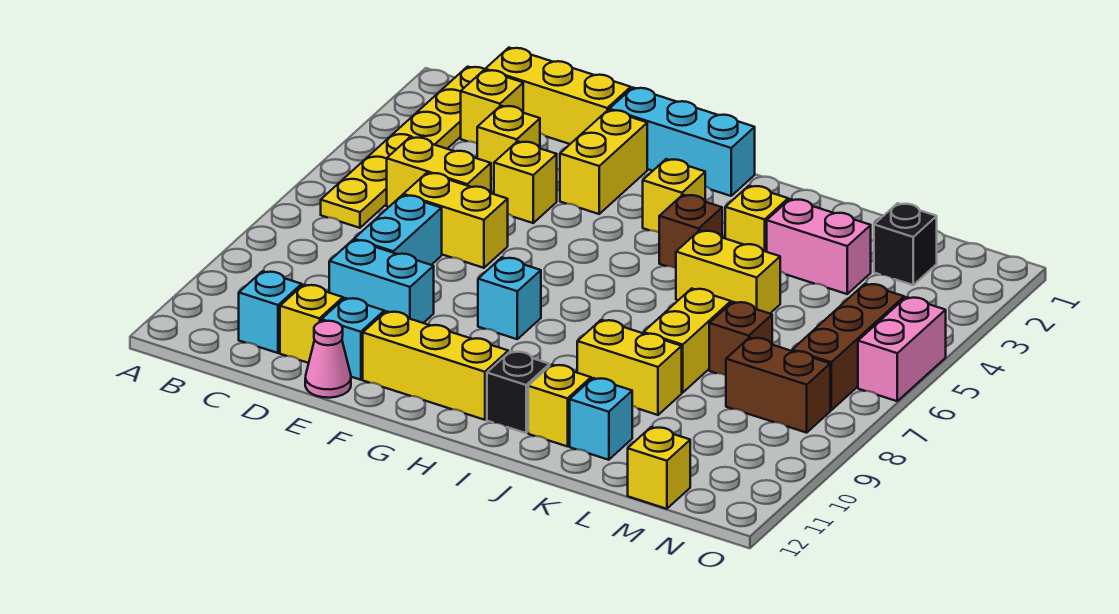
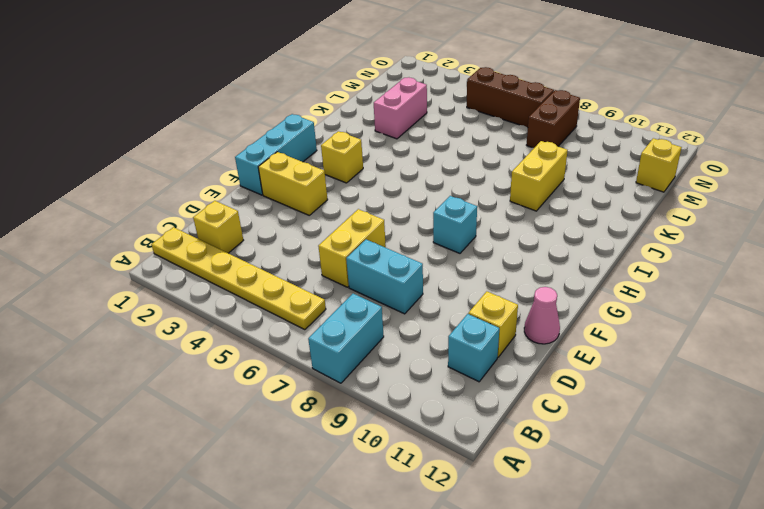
cyan brick A8:B8 level 1 -> cyan brick D9:E9 level 1
none -> yellow brick C1:E1 level 1
none -> yellow brick C5:D5 level 1
none -> yellow brick D3 level 1
none -> yellow brick E4 level 1

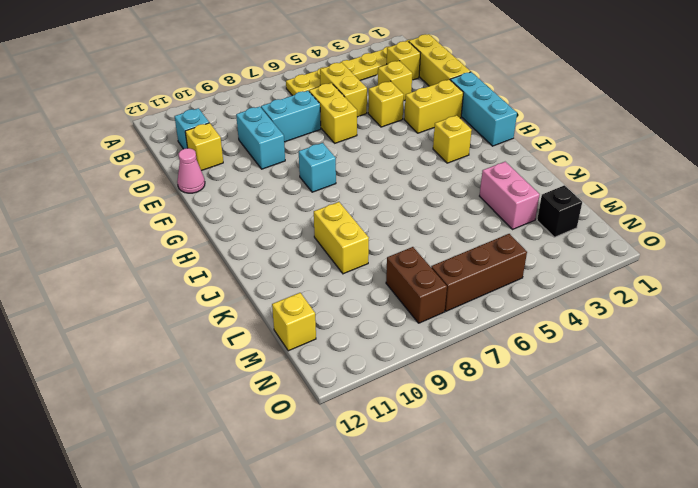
none -> cyan brick E11 level 1
none -> yellow brick F11:H11 level 1
none -> brown brick I4 level 1
none -> black brick I11 level 1

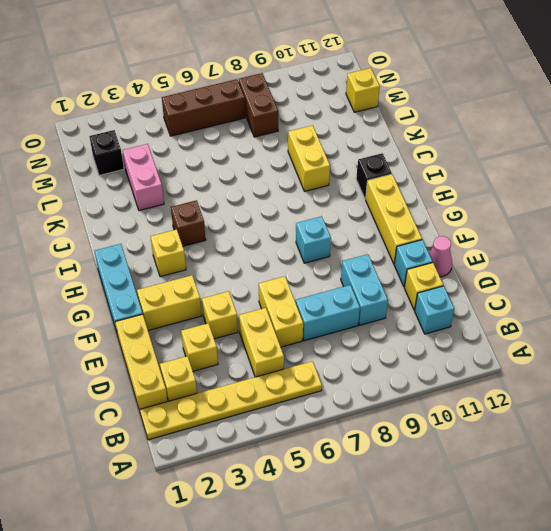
none -> yellow brick J3 level 1
none -> yellow brick J5:K5 level 1
none -> yellow brick J11 level 1
none -> yellow brick K7:K8 level 1

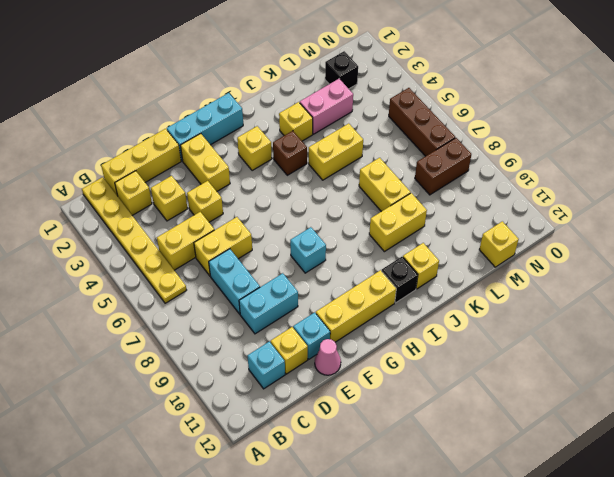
none -> cyan brick K11 level 1
none -> brown brick L7 level 1
none -> pink brick O5:O6 level 1

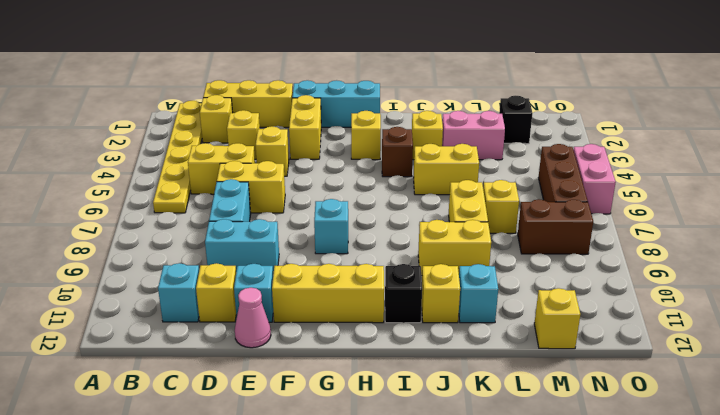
yellow brick L7 level 1 -> brown brick L7 level 1

